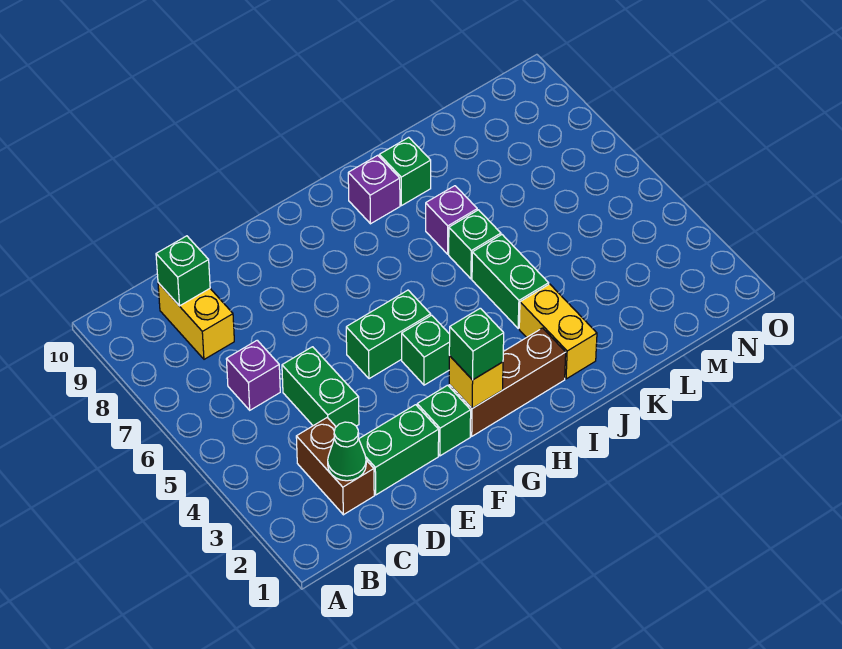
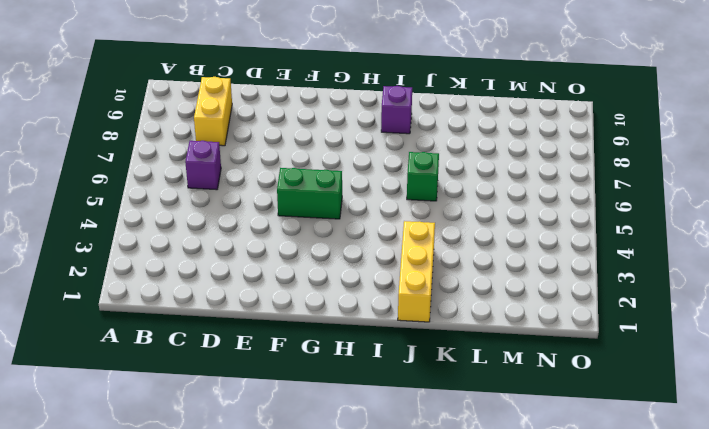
yellow brick J1:J3 level 1 -> yellow brick J2:J3 level 1
none -> brown brick C2:C3 level 1
none -> green brick D2:E2 level 1
none -> green brick D4:D5 level 1

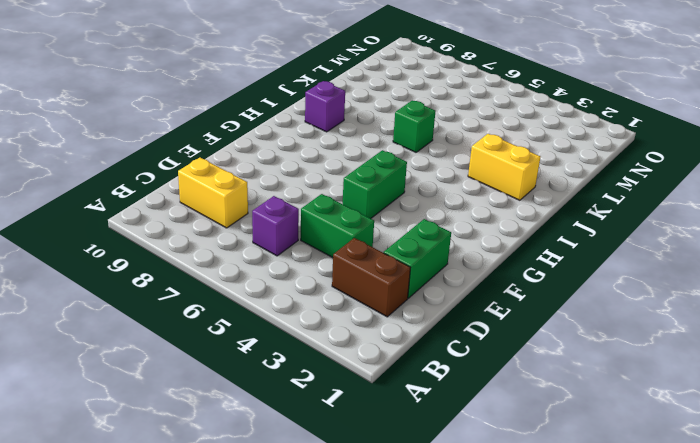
none -> green brick F2 level 1
none -> brown brick G2:I2 level 1
none -> green brick G4 level 1

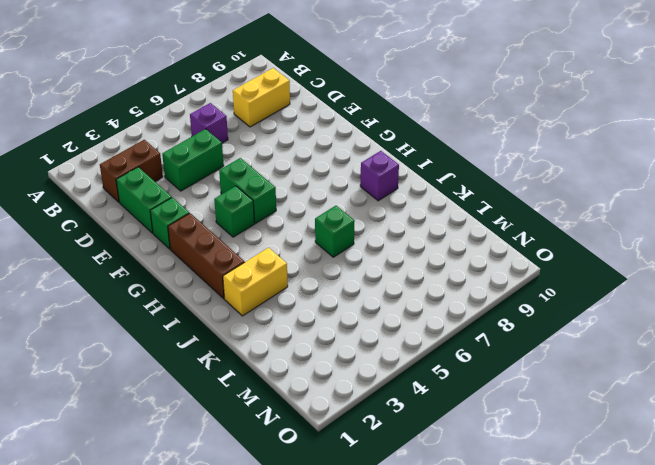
none -> green brick J4:J5 level 1
none -> purple brick J7 level 1
none -> green brick J9 level 1

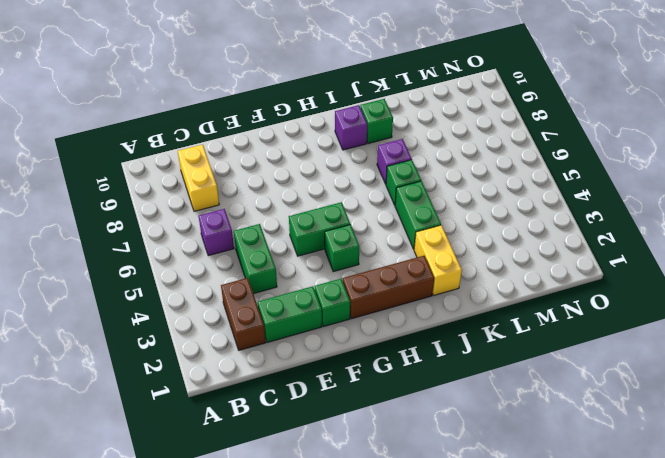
none -> green cone C2 level 2
none -> green brick C9 level 2
none -> yellow brick G2 level 2

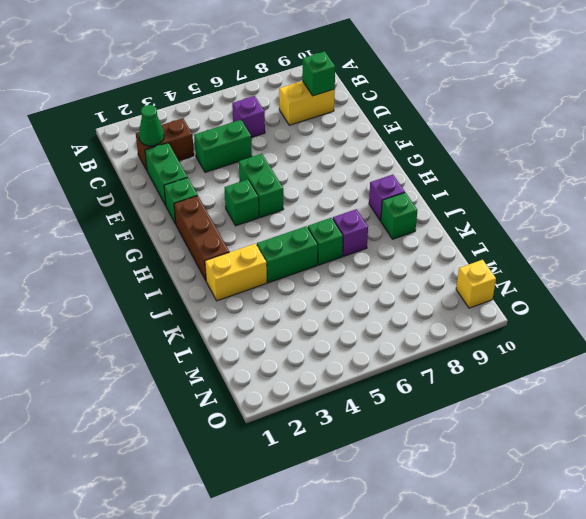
yellow brick N10 level 1 -> yellow brick G2 level 2
none -> green brick G2 level 3

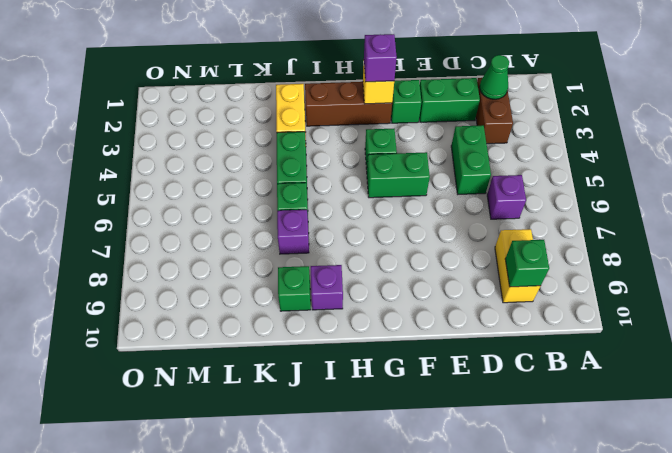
purple brick G2 level 3 -> green brick G2 level 3

